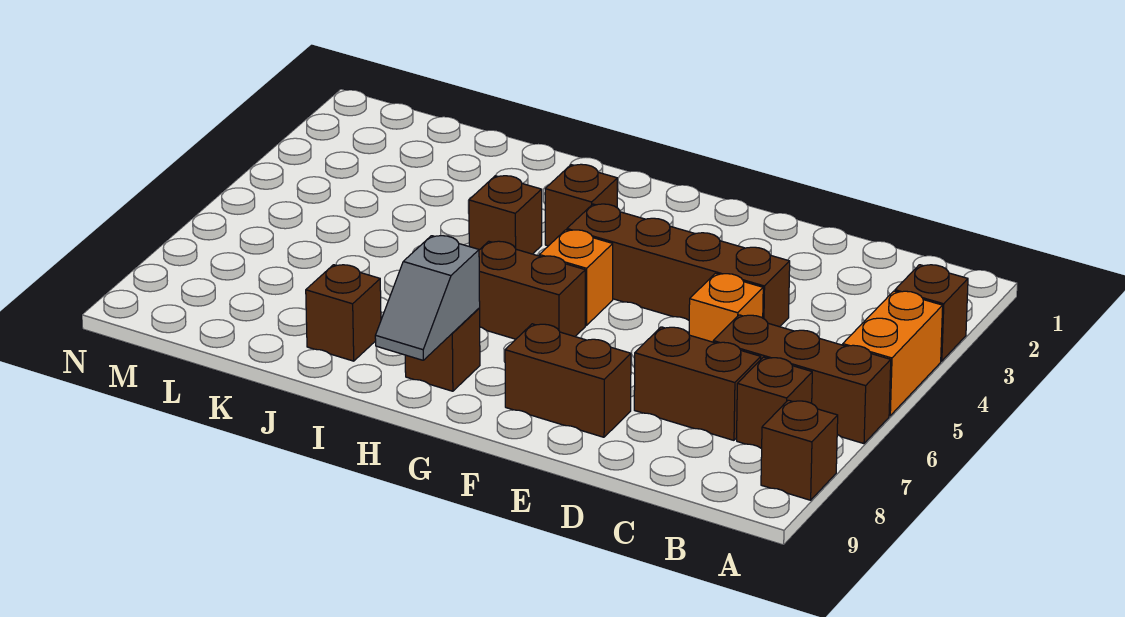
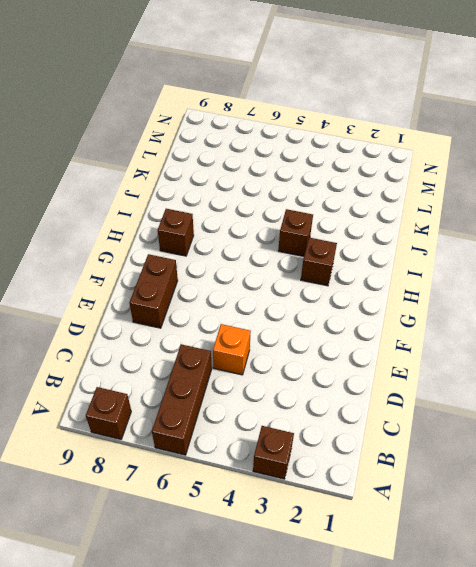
none -> orange brick A4:A5 level 1
none -> brown brick B7 level 1
none -> brown brick C7:D7 level 1

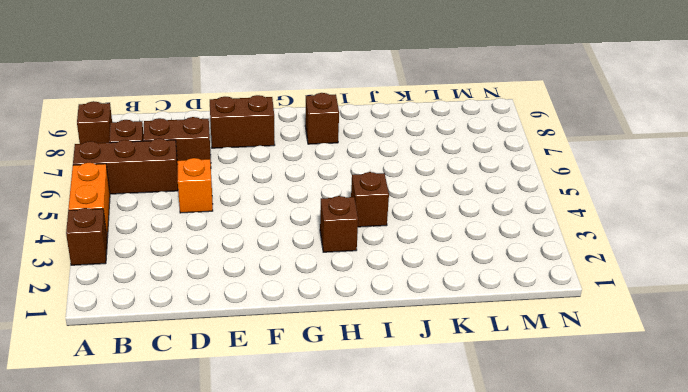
none -> brown brick D4:G4 level 1
none -> orange brick G5 level 1
none -> brown brick G6:H6 level 1

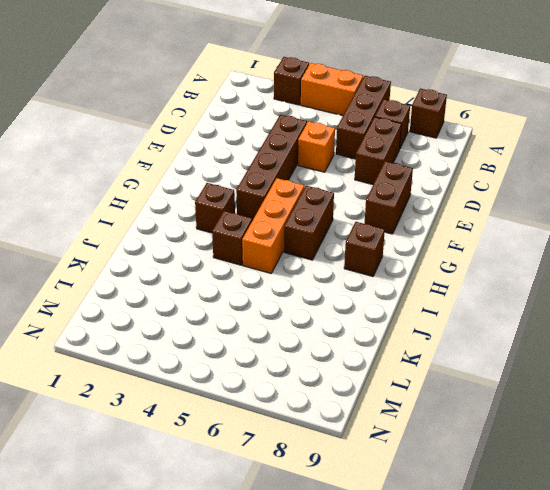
orange brick G5:I5 level 1 -> orange brick G5 level 1
none -> brown brick J8 level 1
none -> grey slope H8:H9 level 2 top 8

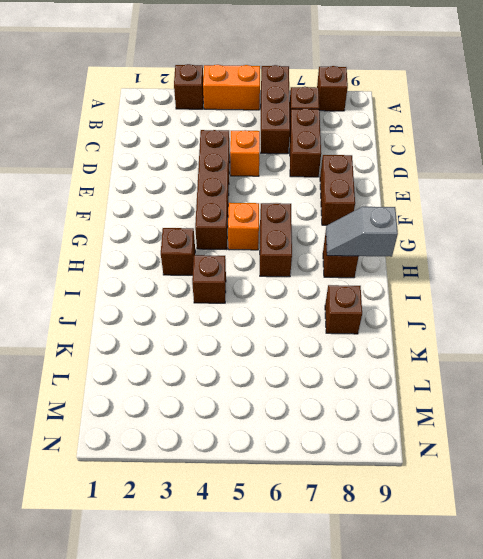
grey slope H8:H9 level 2 top 9 -> grey slope H8:H9 level 2 top 8

